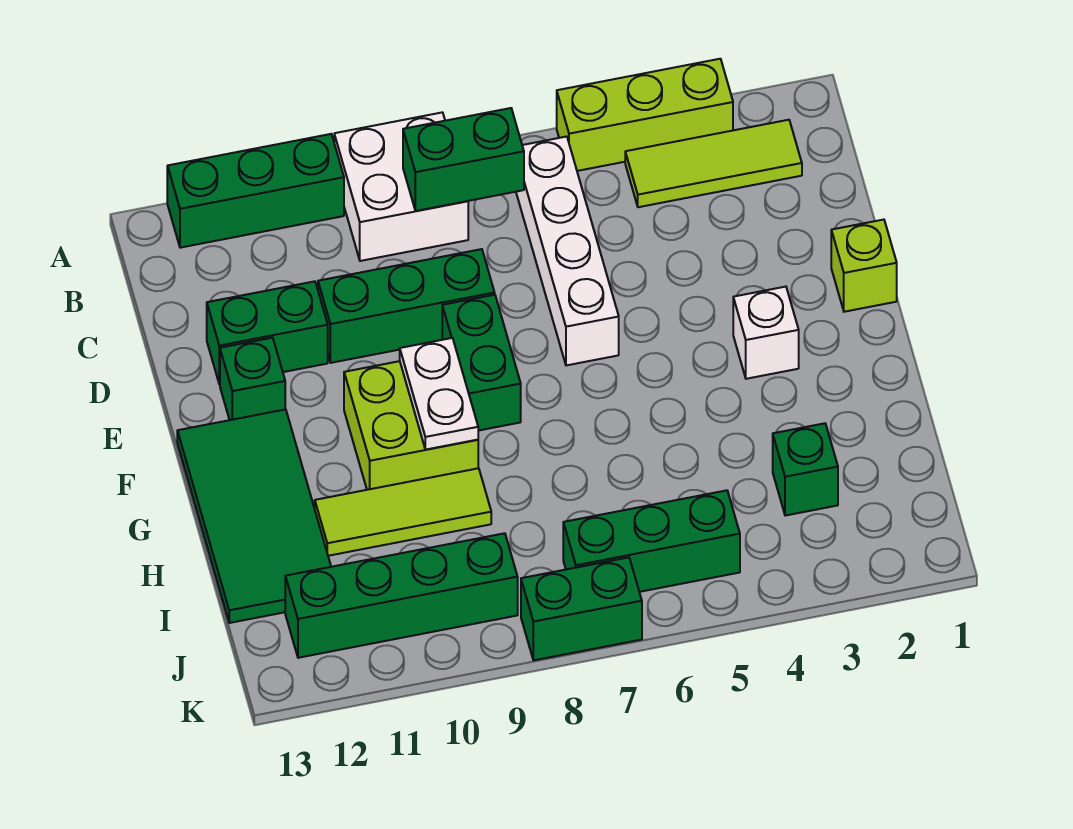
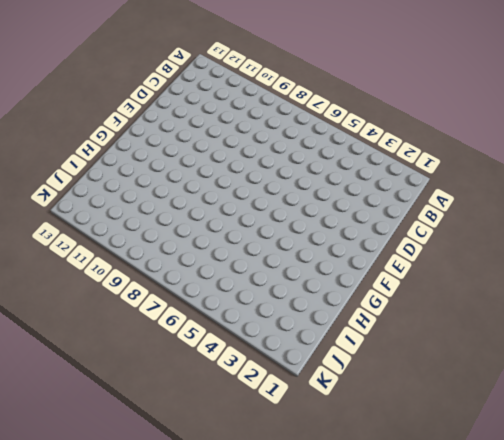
none -> lime brick A3:A5 level 1
none -> white brick A8:B9 level 1
none -> green brick A10:A12 level 1

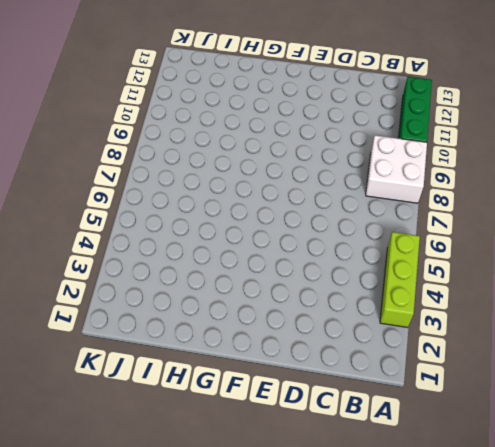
none -> lime tile B2:B4 level 1
none -> white brick B6:E6 level 1
none -> green brick D8:D10 level 1

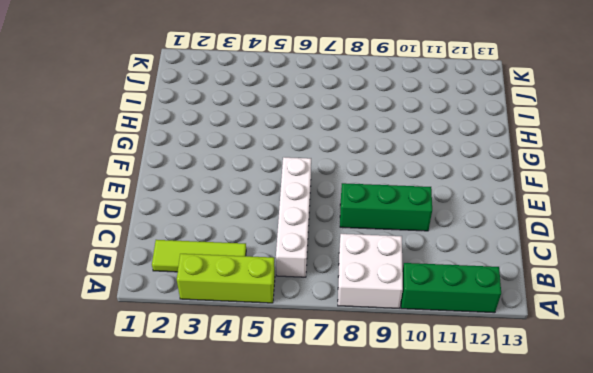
none -> green brick D11:D12 level 1
none -> lime brick E1 level 1
none -> green brick E8:F8 level 1

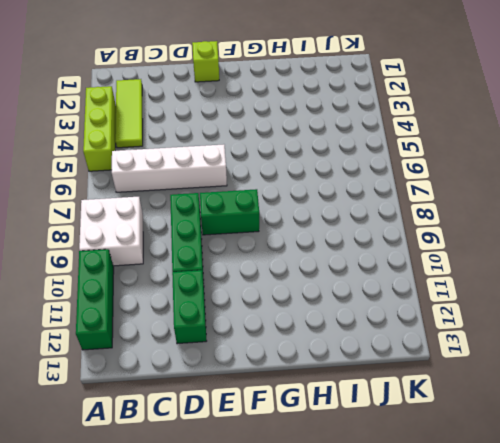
none -> green brick E12 level 1
none -> white brick F3 level 1
none -> lime brick F9:G10 level 1

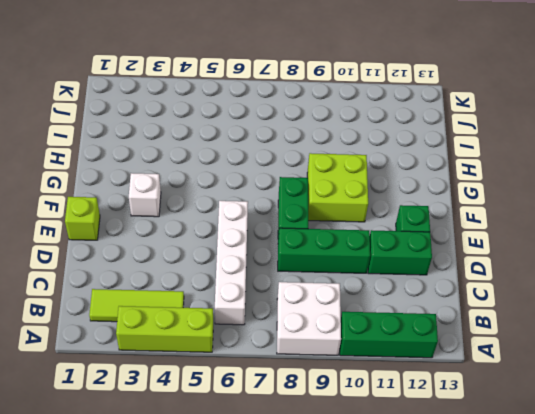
none -> green tile F12:I13 level 1
none -> lime tile H9:H11 level 1
none -> green brick I3 level 1

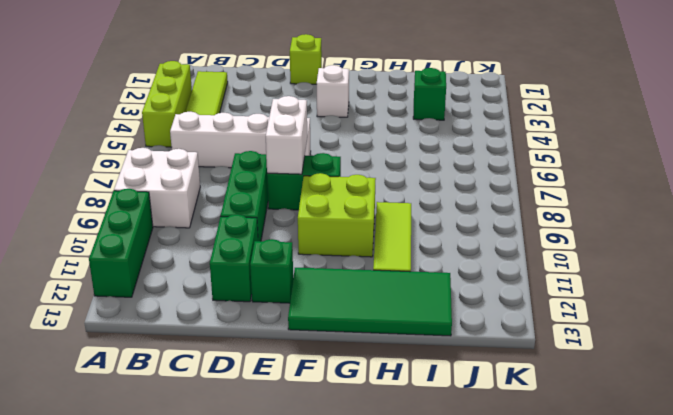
white brick E7:E8 level 2 -> none
none -> green brick J5:J7 level 1
none -> green brick J9:J12 level 1
none -> green brick K7:K8 level 1

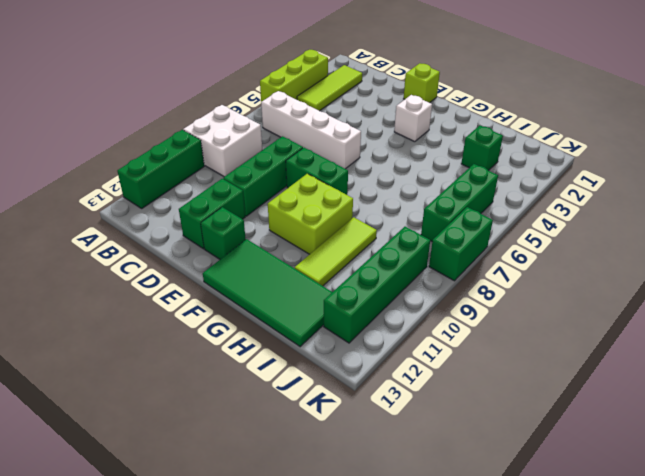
none -> green brick B7:B8 level 2
none -> white plate F9:G9 level 2

